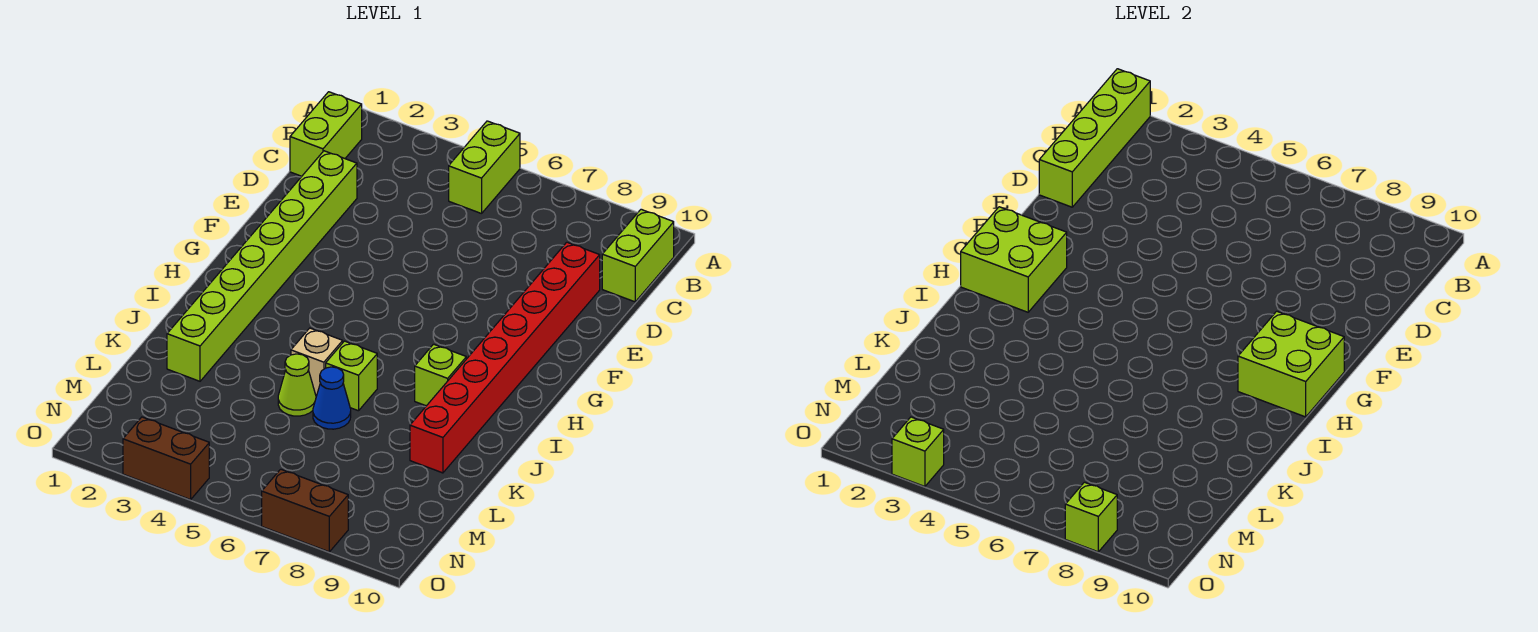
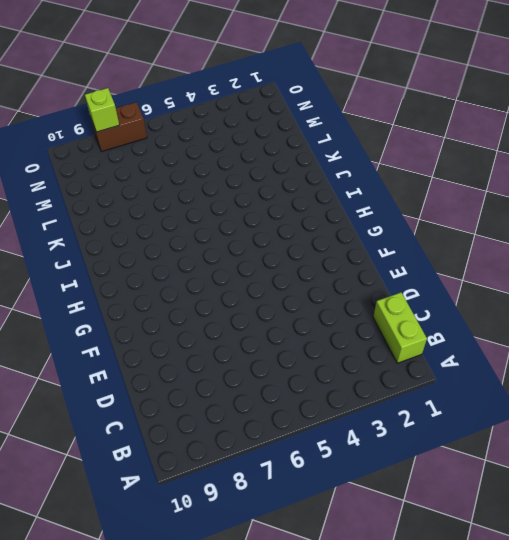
none -> lime brick A5:B5 level 1
none -> lime brick B10:C10 level 1
none -> lime brick D2:K2 level 1

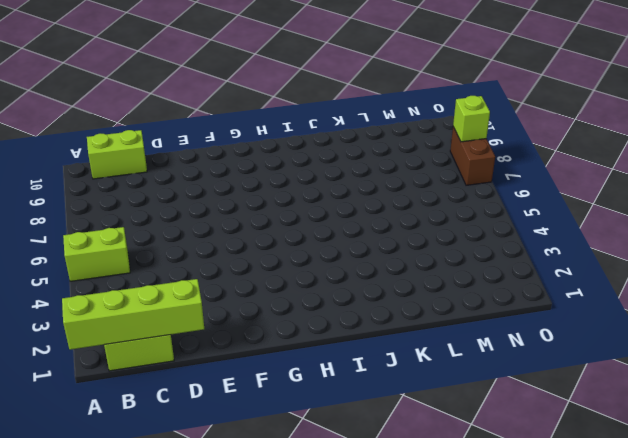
none -> lime brick D2:K2 level 1
none -> red brick D9:K9 level 1
none -> lime brick I8 level 1

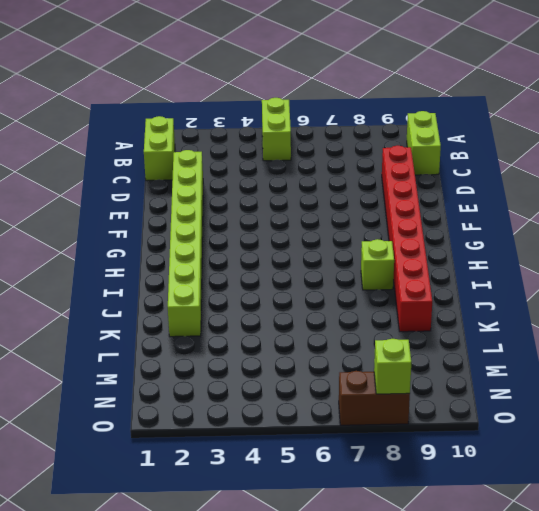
none -> tan brick J5 level 1
none -> lime brick J6 level 1
none -> lime cone K5 level 1

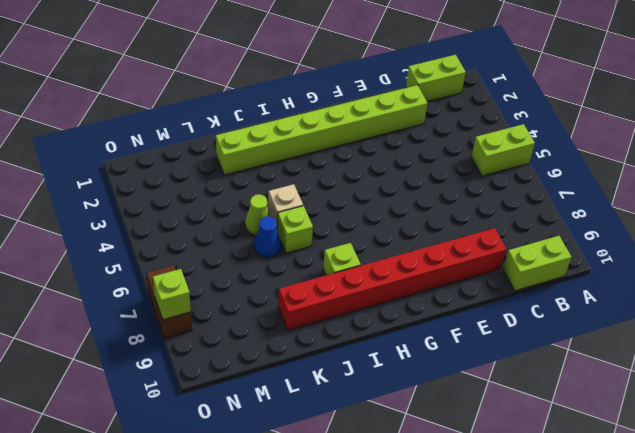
none -> brown brick O3:O4 level 1
none -> lime brick A1:D1 level 2
none -> lime brick G1:H2 level 2

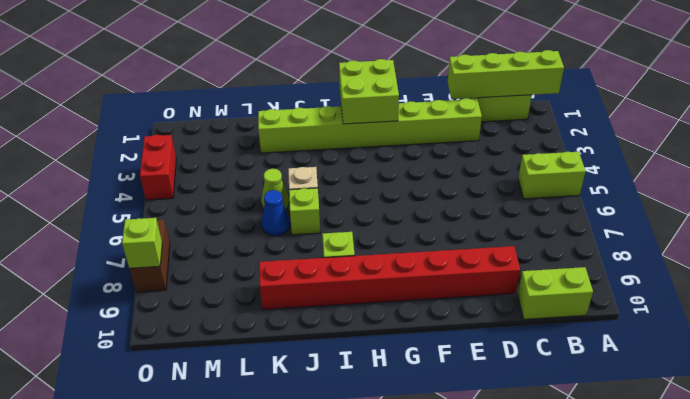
red brick O3:O4 level 1 -> brown brick O3:O4 level 1
none -> lime brick G9:H10 level 2
none -> lime brick O3 level 2

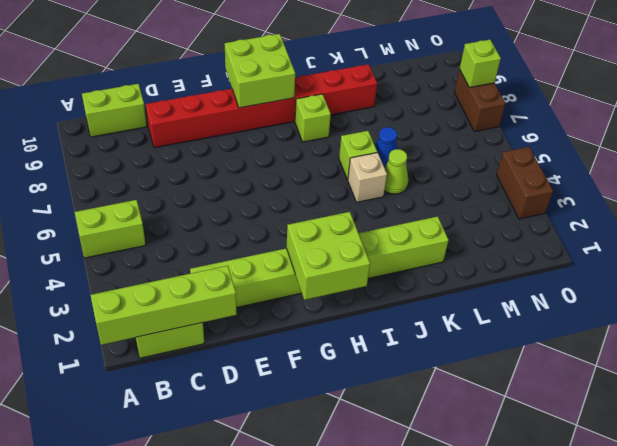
none -> lime brick O3 level 2

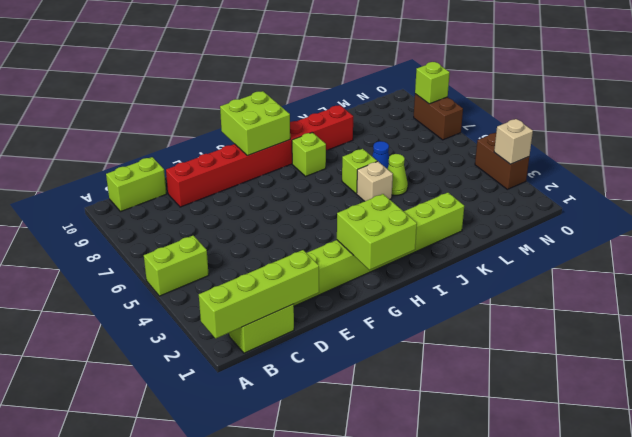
tan brick O3 level 2 -> lime brick O3 level 2

